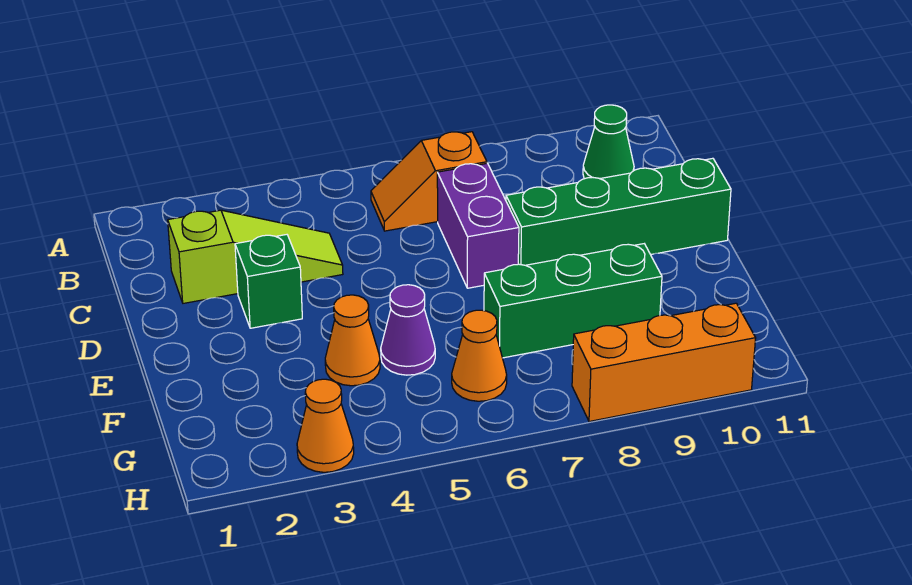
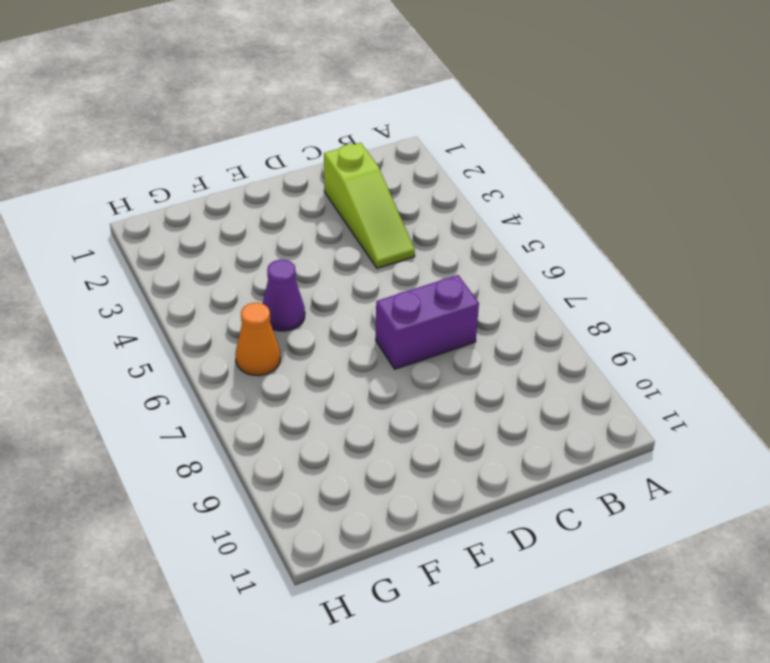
none -> orange slope B6:B7 level 1 top 7
none -> green cone B10 level 1
none -> green brick D3 level 1

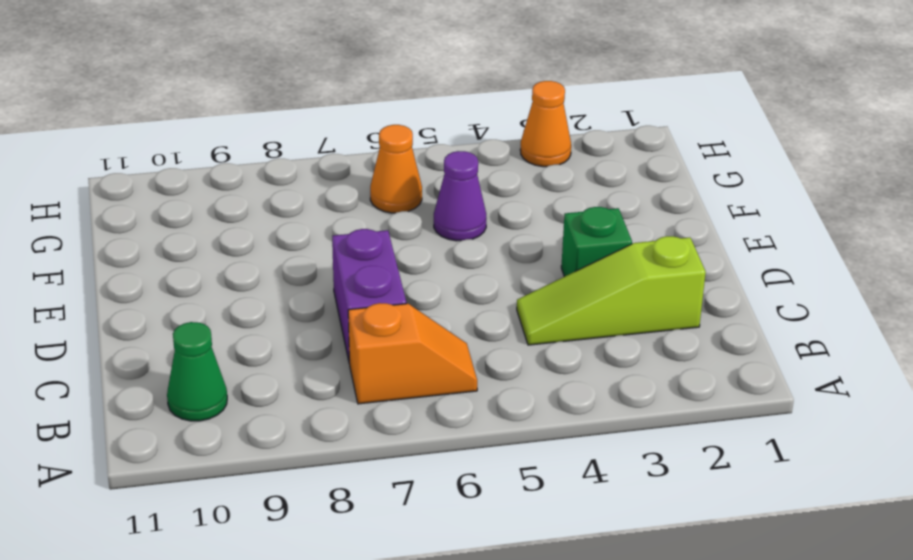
none -> green brick D8:D11 level 1
none -> orange cone F4 level 1
none -> green brick F7:F9 level 1

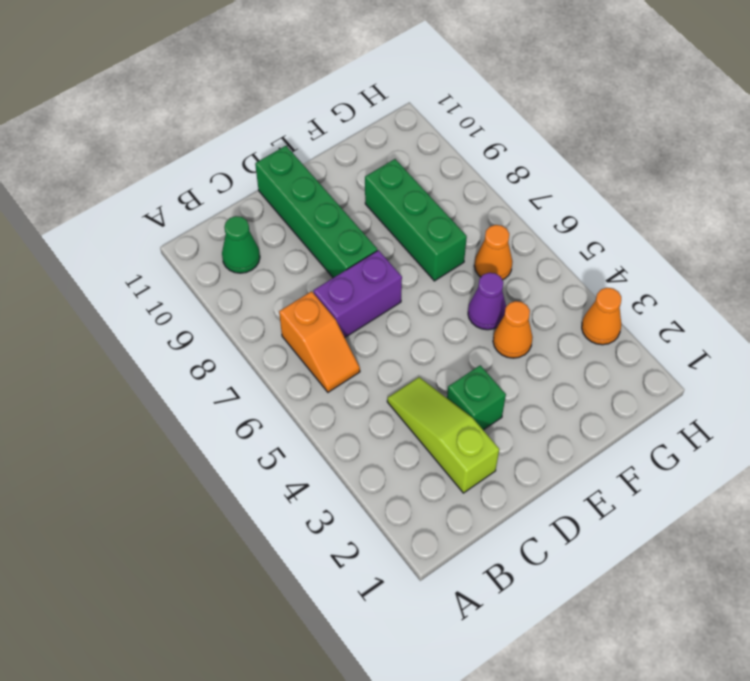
none -> orange brick H8:H10 level 1

